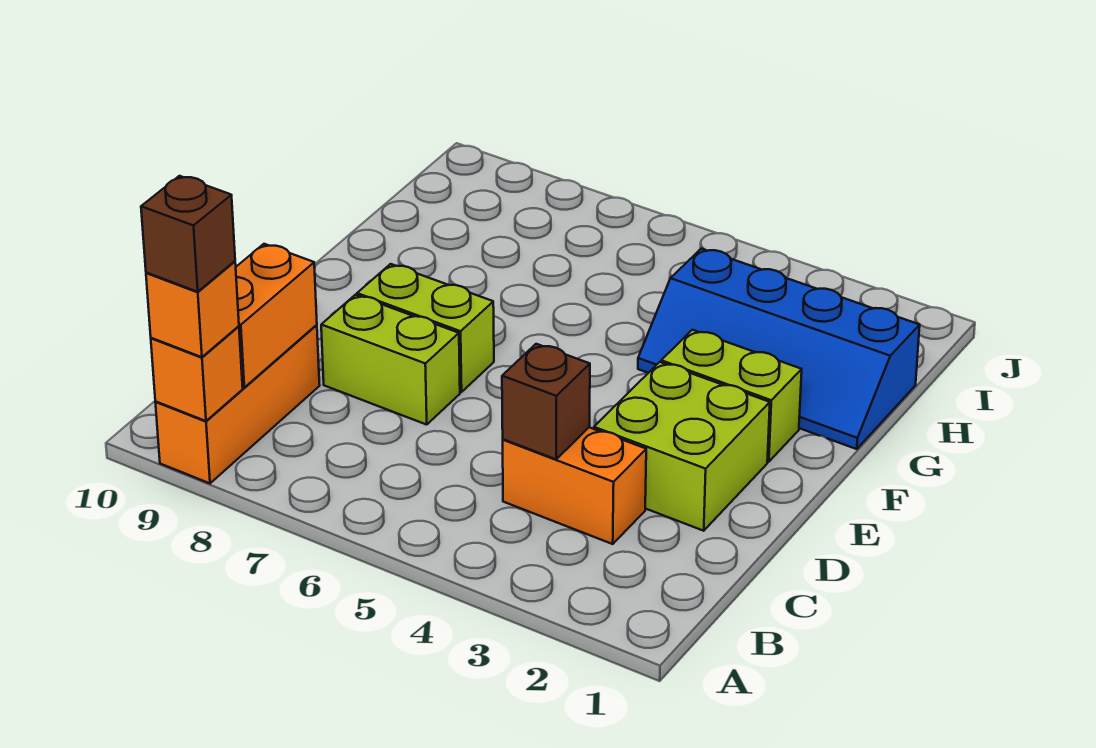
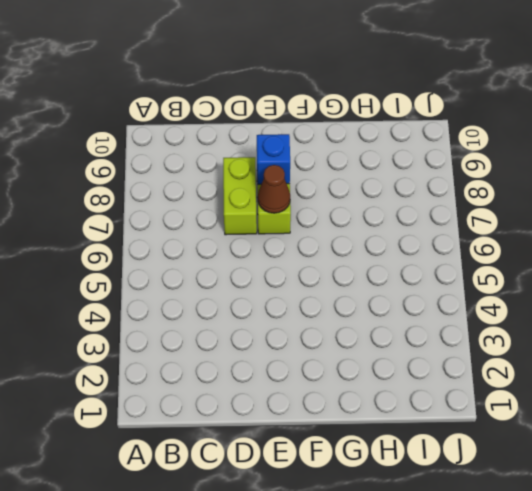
brown cone E7 level 2 -> none
blue brick E8 level 2 -> none
none -> orange brick A9:C9 level 1
none -> orange brick C3:C4 level 1
none -> lime brick D2:E3 level 1

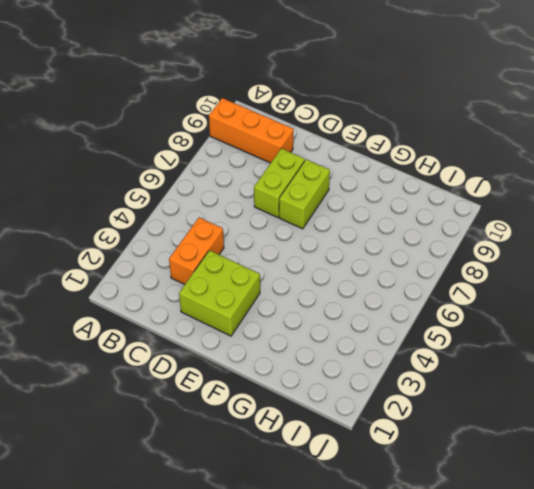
none -> lime brick F2:F3 level 1
none -> blue slope G1:H4 level 1 top H
none -> orange brick A9 level 2

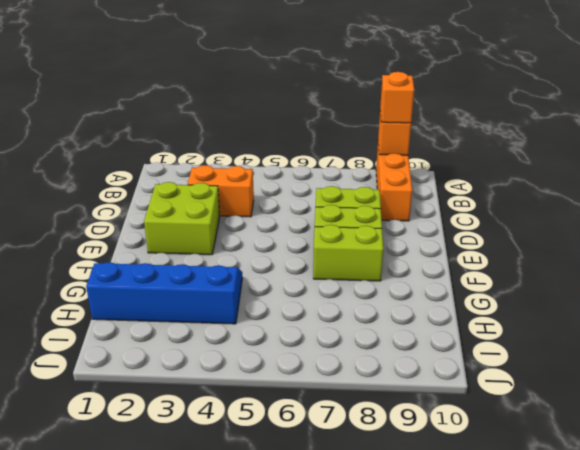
lime brick F7:F8 level 1 -> lime brick F2:F3 level 1
none -> orange brick B9:C9 level 2
none -> brown brick C4 level 2
none -> brown brick A9 level 4

